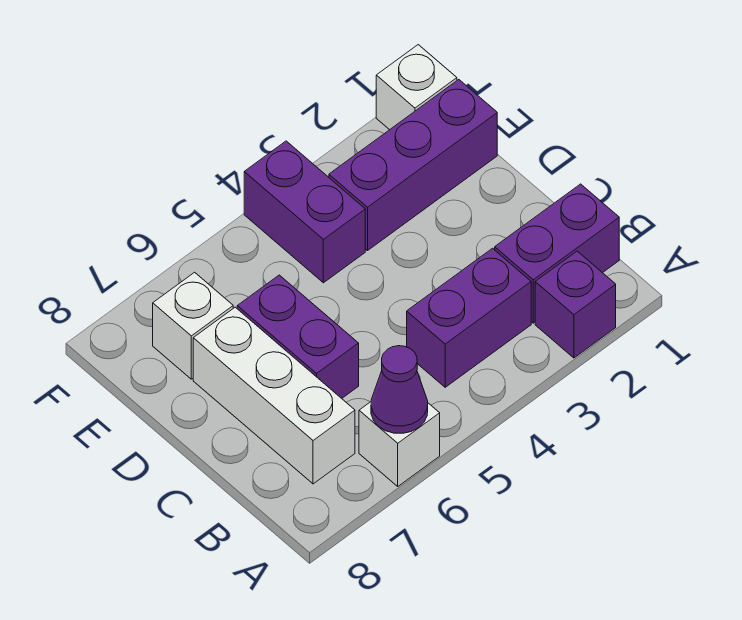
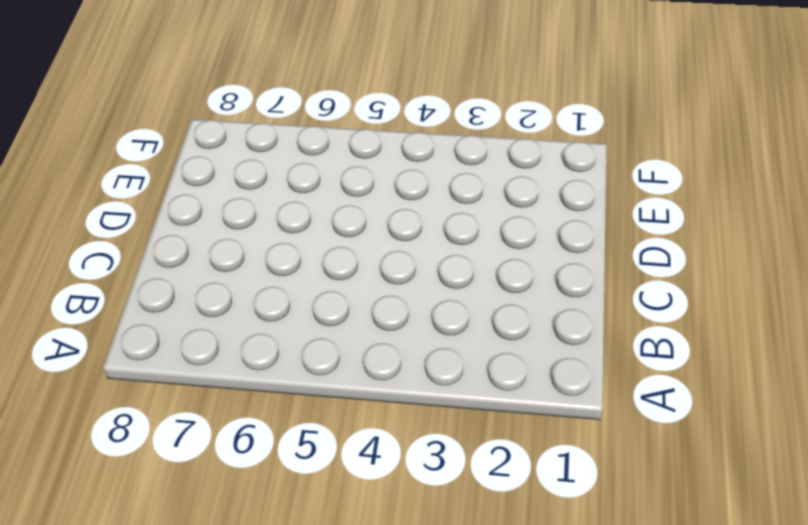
none -> purple brick A2 level 1
none -> white brick A6 level 1

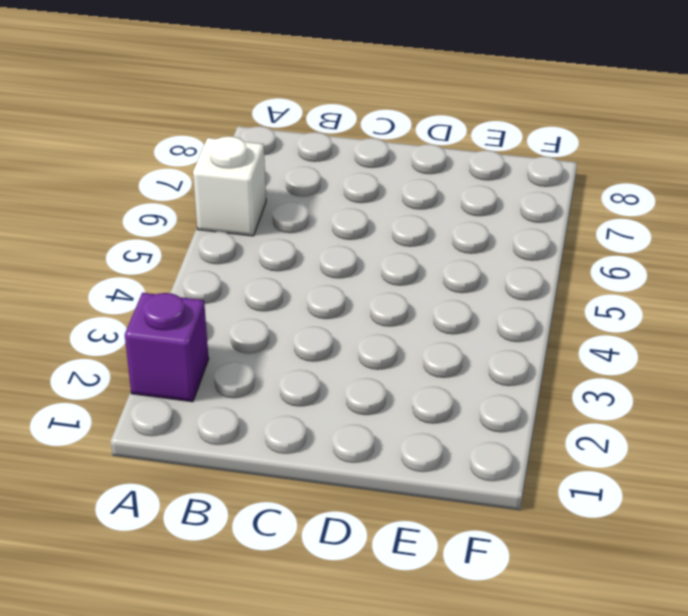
none -> purple brick B1:B2 level 1
none -> purple brick B3:B4 level 1

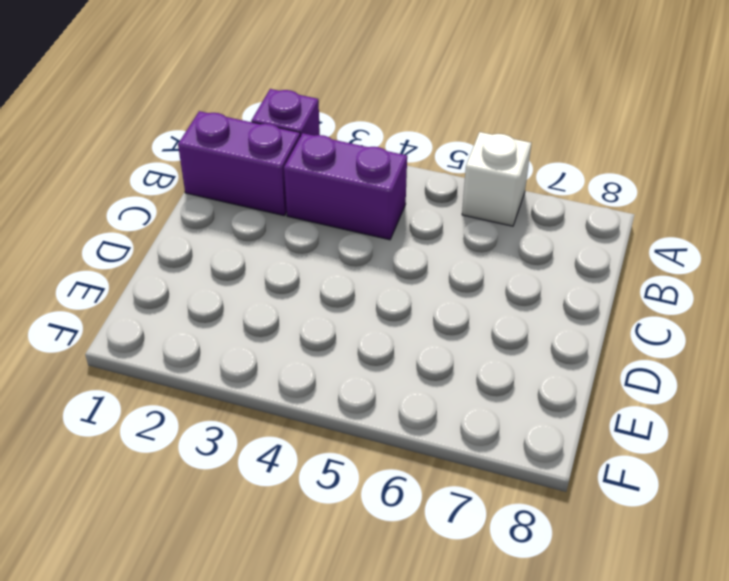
none -> white brick B7:D7 level 1
none -> purple brick C6:D6 level 1

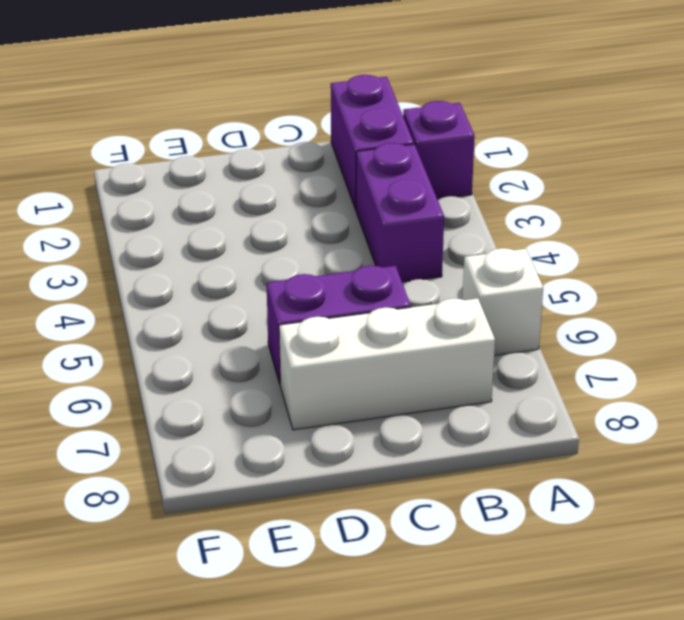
none -> purple brick E1:E3 level 1
none -> purple brick E4:F4 level 1

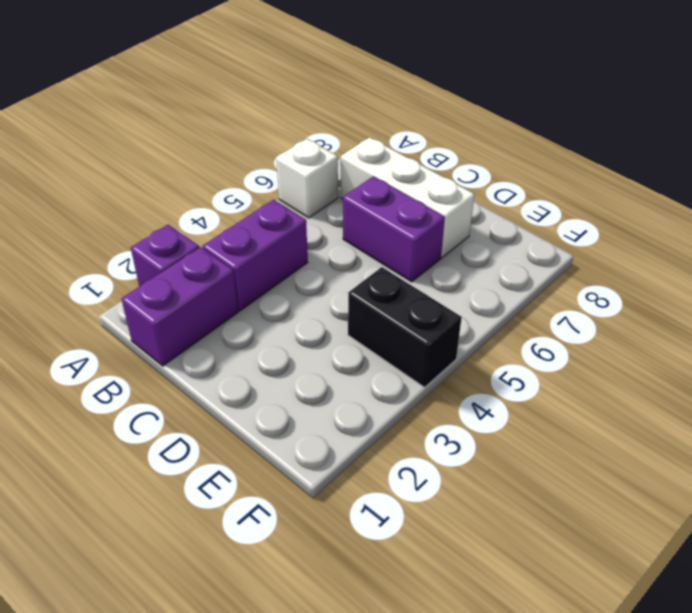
black brick E4:F4 level 1 -> purple brick E4:F4 level 1
none -> purple brick E1:E3 level 1
none -> white brick E7 level 1

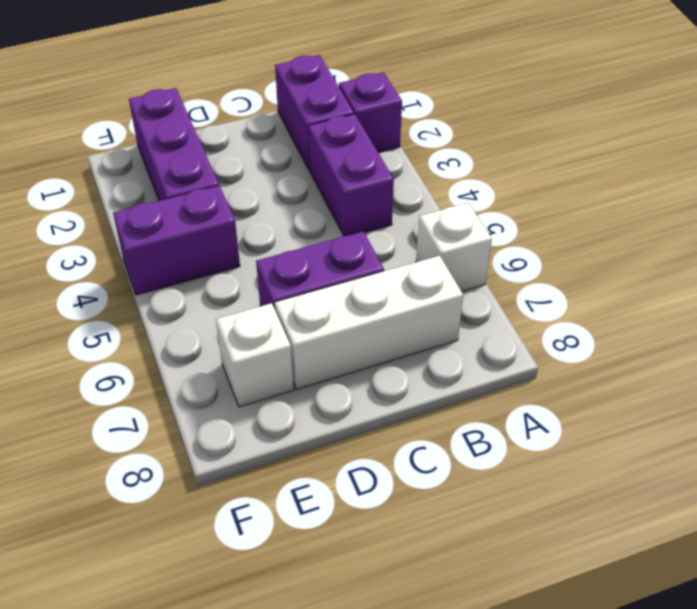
none -> white brick F1 level 1
none -> purple cone A6 level 2

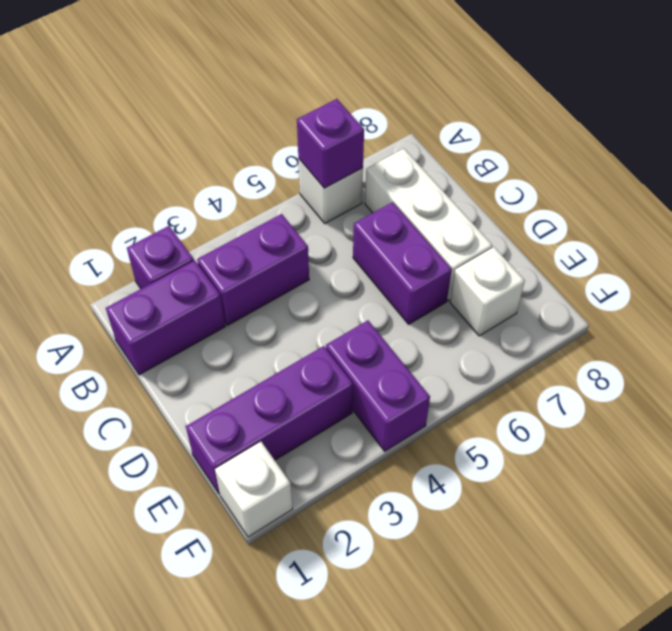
purple brick A6 level 2 -> purple cone A6 level 2

